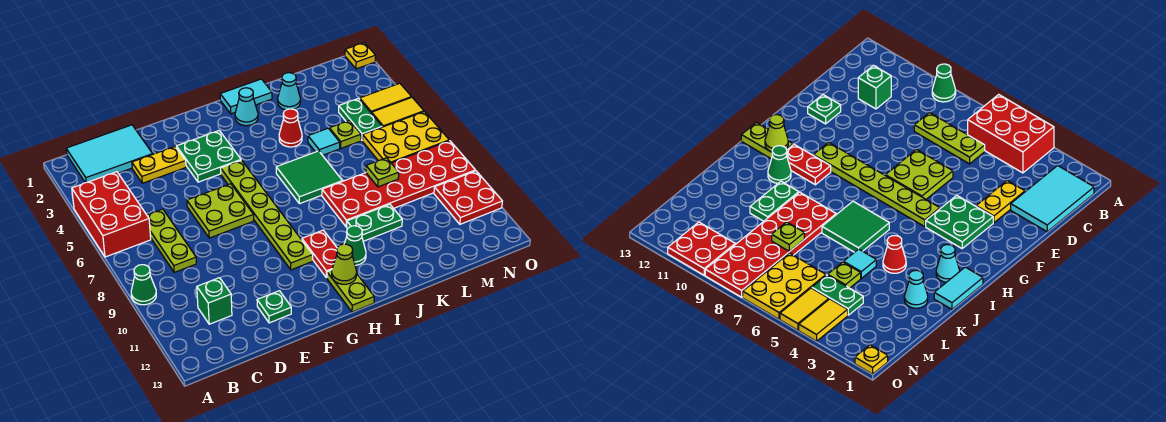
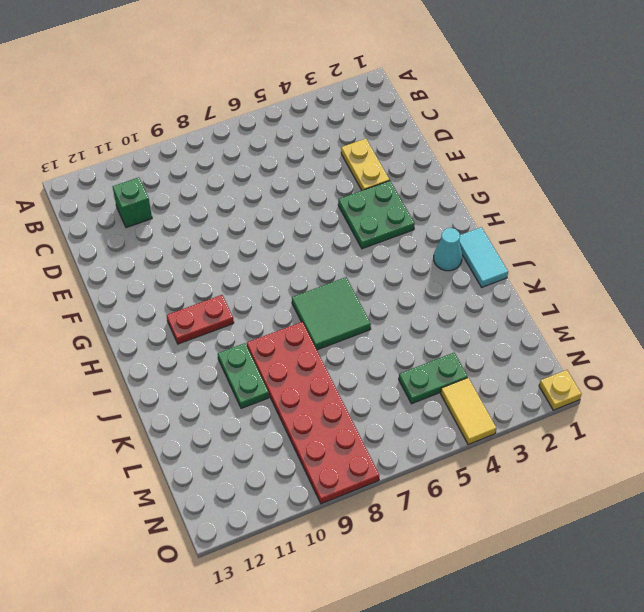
none -> red brick A4:B6 level 1
none -> green cone A9 level 1
none -> cyan tile B1:D2 level 1
none -> lime plate C6:C8 level 1

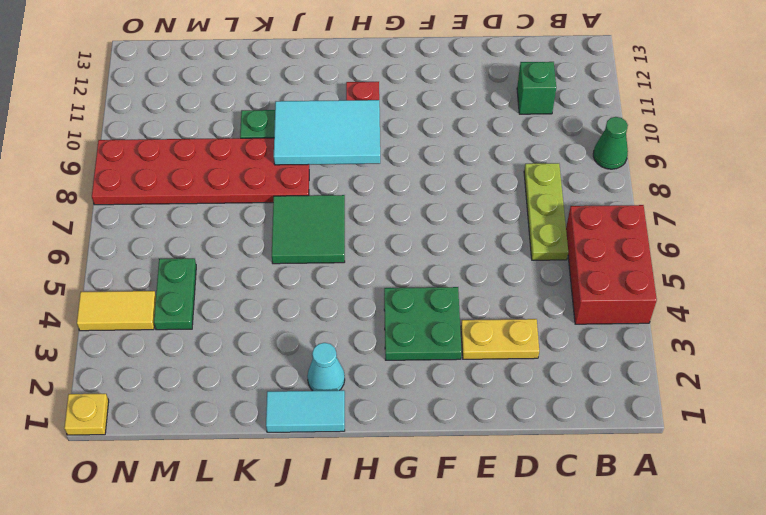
cyan tile H9:J10 level 2 -> cyan tile B1:D2 level 1
none -> lime plate E6:F7 level 1
none -> green plate E12 level 1
none -> lime plate G5:G10 level 1
none -> lime plate H12:H13 level 1

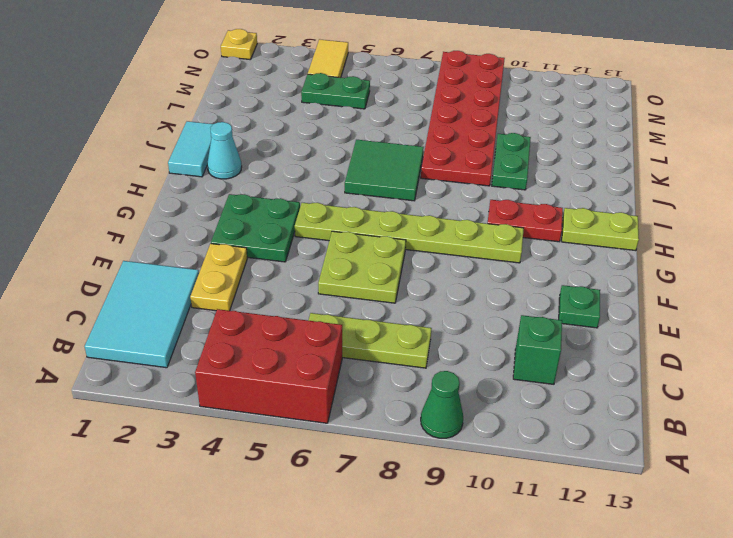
none -> green cone I11 level 1
none -> red cone J4 level 1
none -> cyan cone K2 level 1
none -> cyan tile K5 level 1

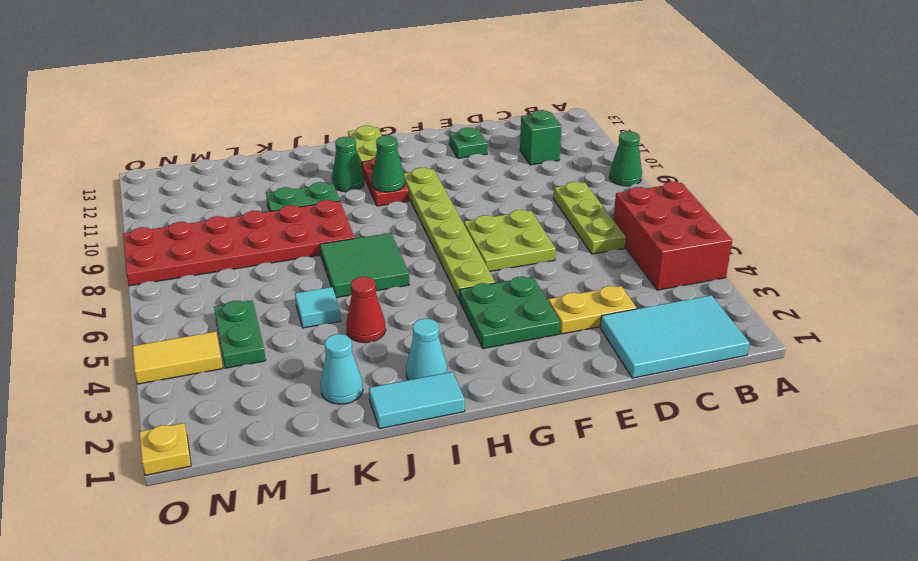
green cone H10 level 2 -> none
none -> lime plate L5 level 1
none -> yellow plate M6:O7 level 1
none -> yellow tile N5:O5 level 1
none -> red plate N10:O11 level 1

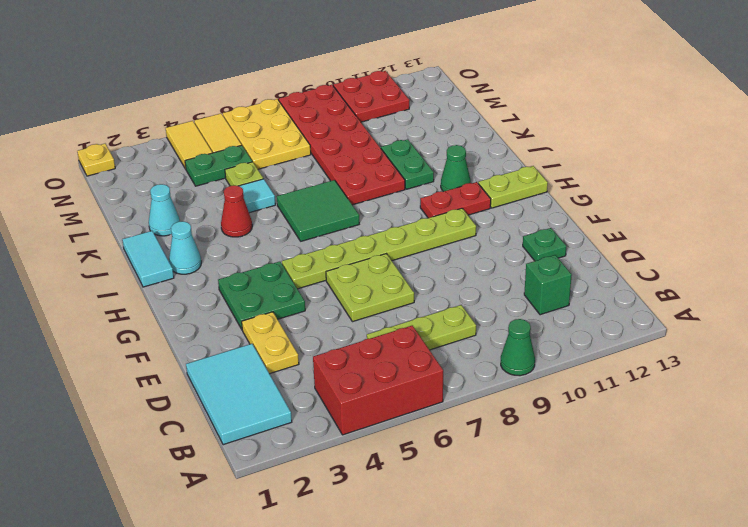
none -> lime cone H12 level 2
none -> lime plate L8 level 2

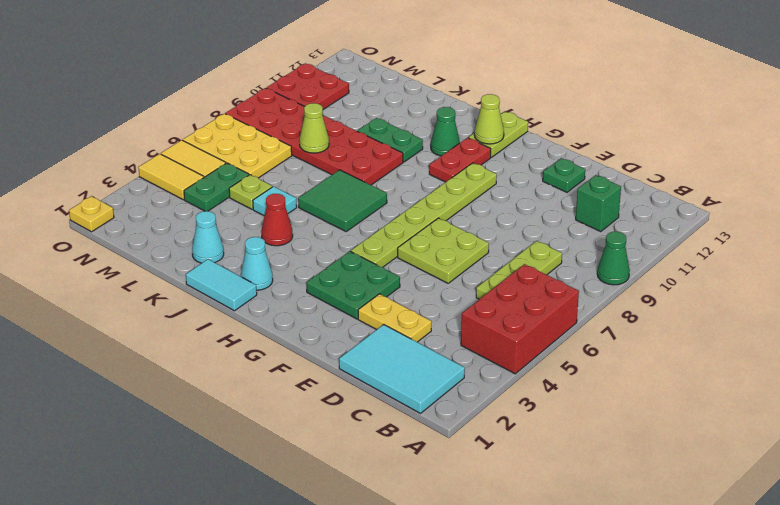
lime cone L8 level 2 -> lime plate L8 level 2

